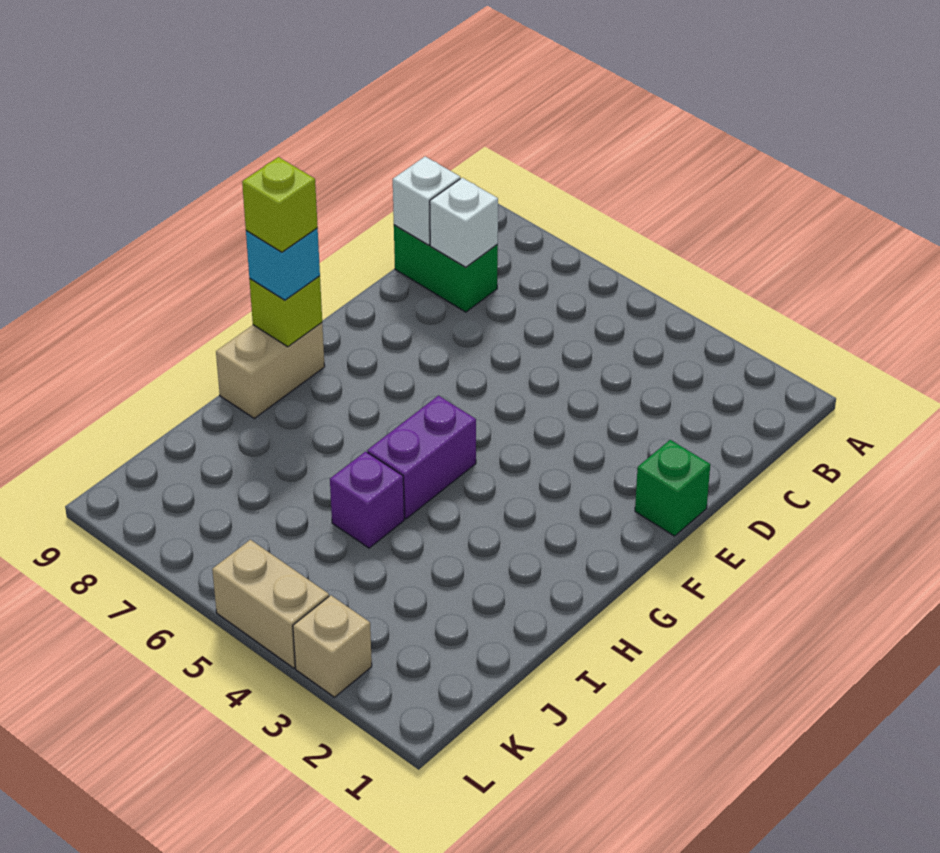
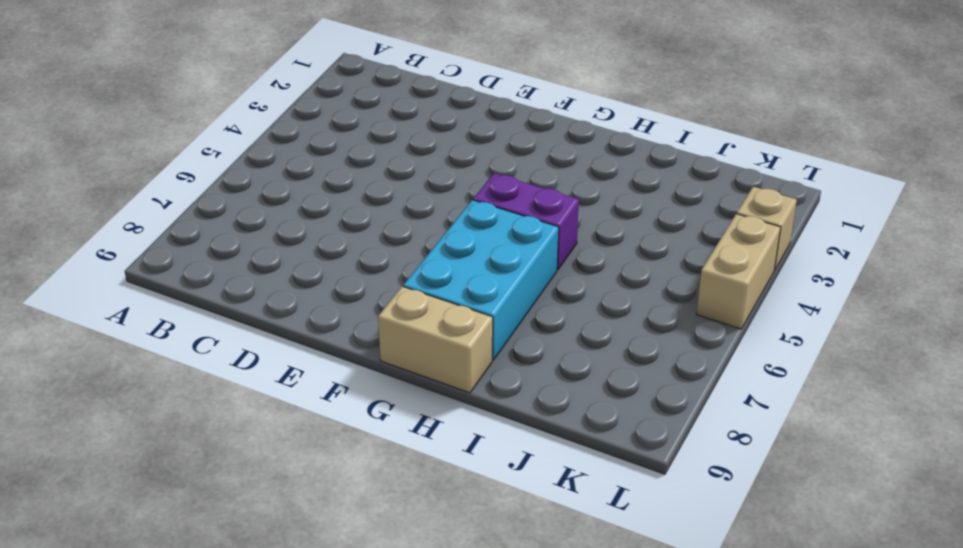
cyan brick G6:H8 level 1 -> none
none -> green brick C8:C9 level 1
none -> green brick E1 level 1
none -> purple brick I5 level 1

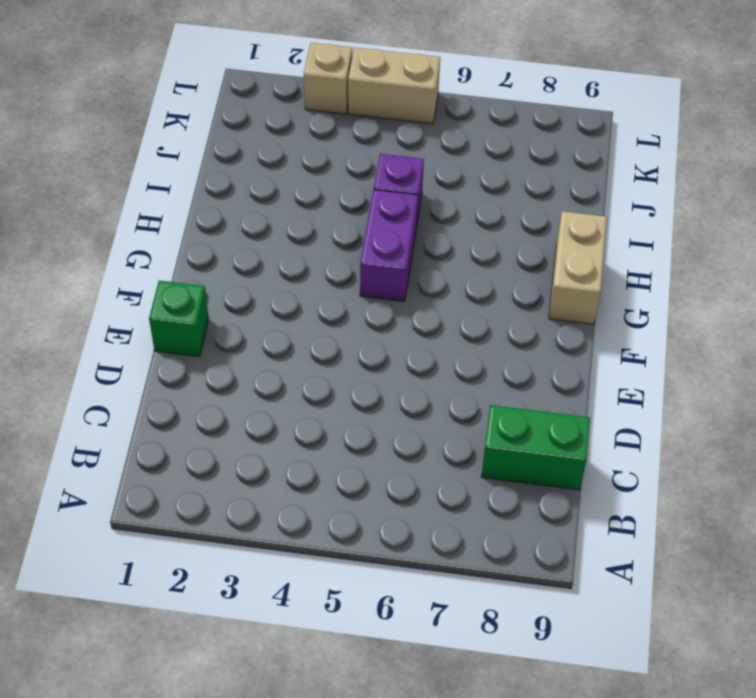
none -> white brick C8 level 2
none -> white brick C9 level 2
none -> lime brick G9 level 2

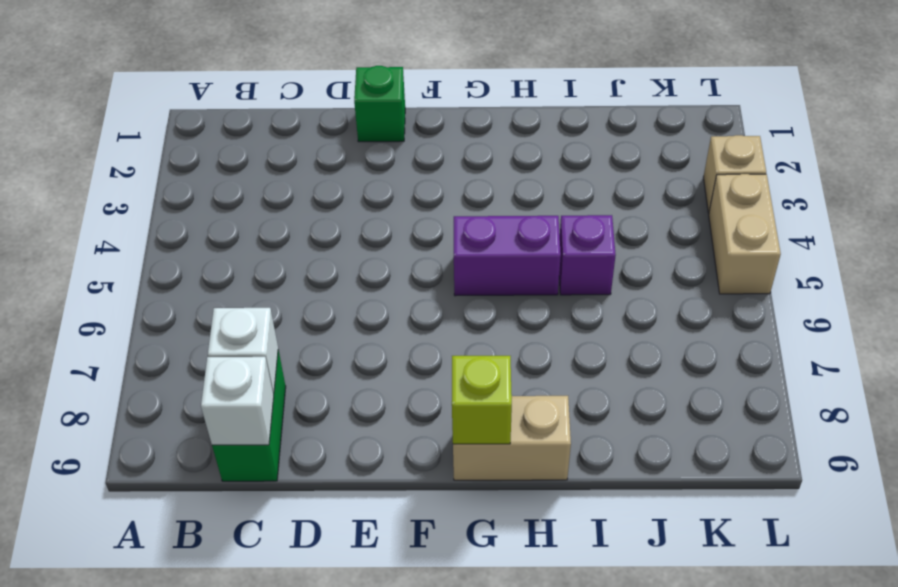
none -> cyan brick G9 level 3
none -> lime brick G9 level 4

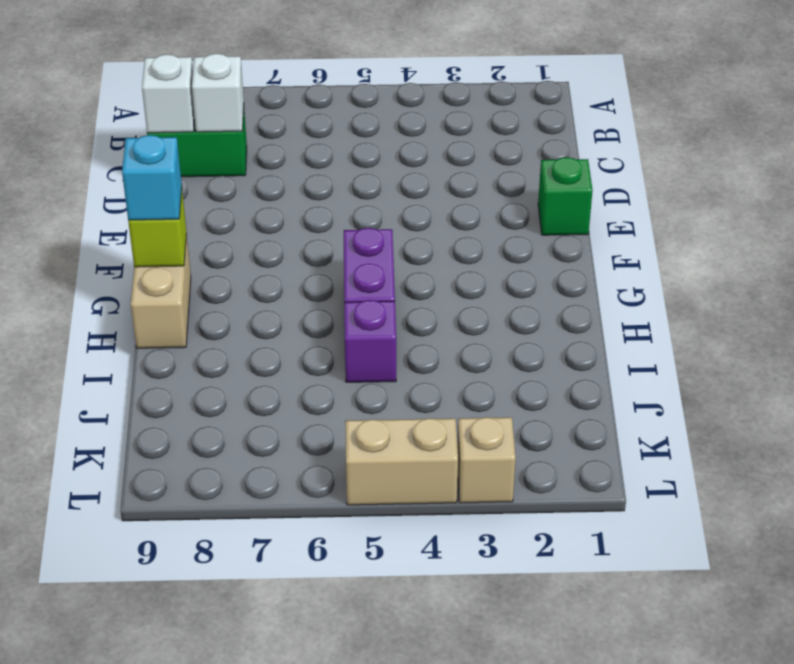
none -> lime brick G9 level 4

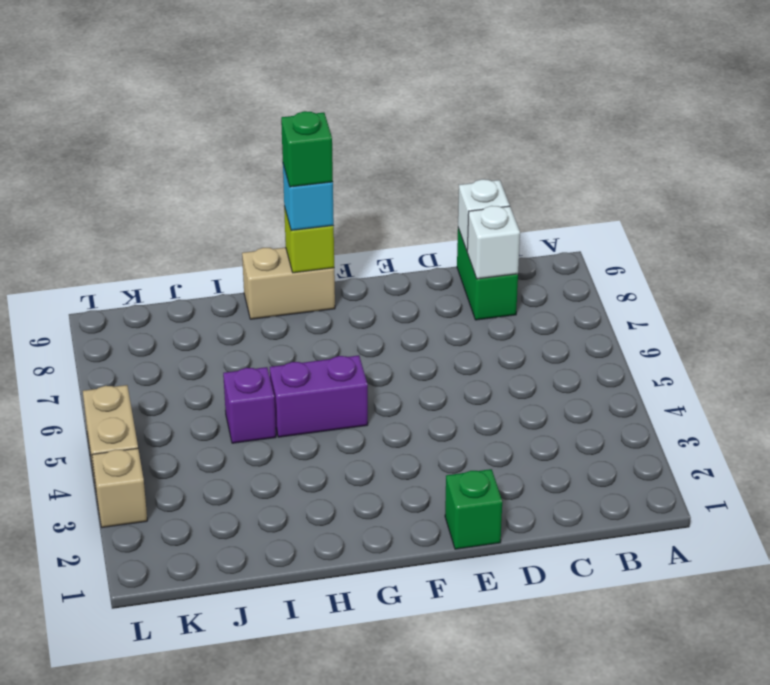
green brick G9 level 4 -> lime brick G9 level 4

